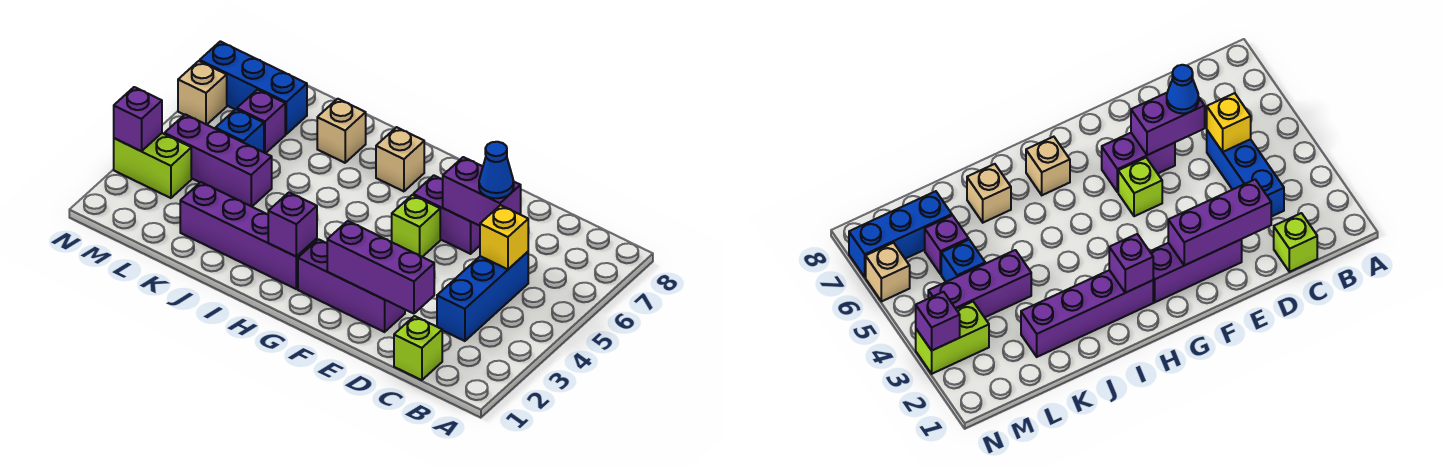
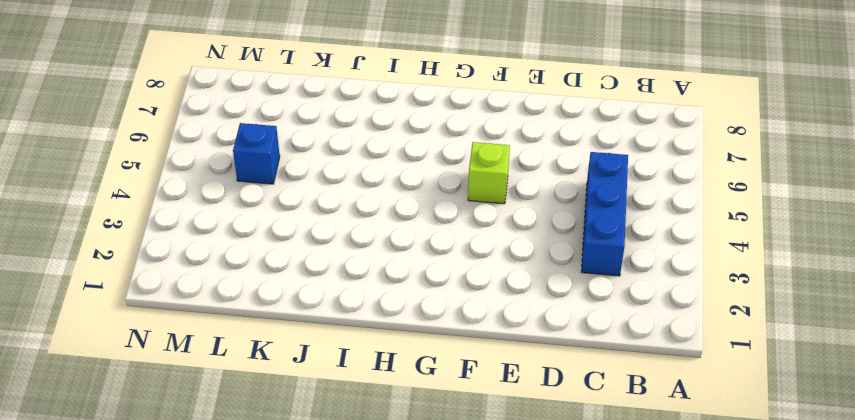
none -> lime brick C1 level 1
none -> purple brick E2:G2 level 1
none -> purple brick E6:F6 level 1

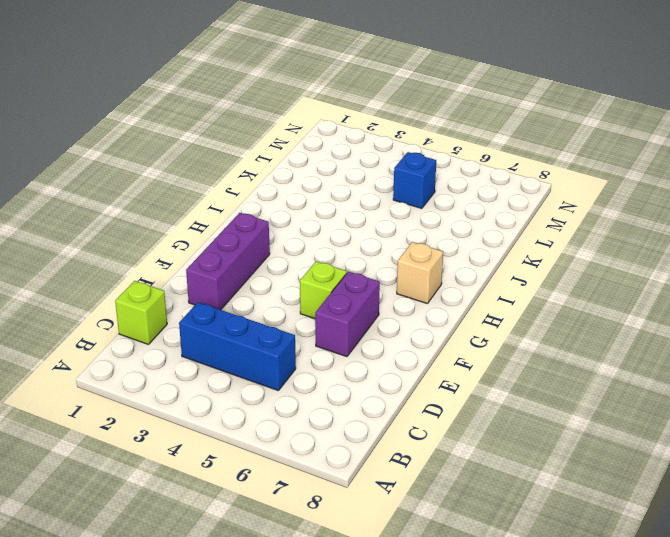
none -> purple brick H2:K2 level 1
none -> tan brick J7 level 1
none -> purple brick K4:M4 level 1

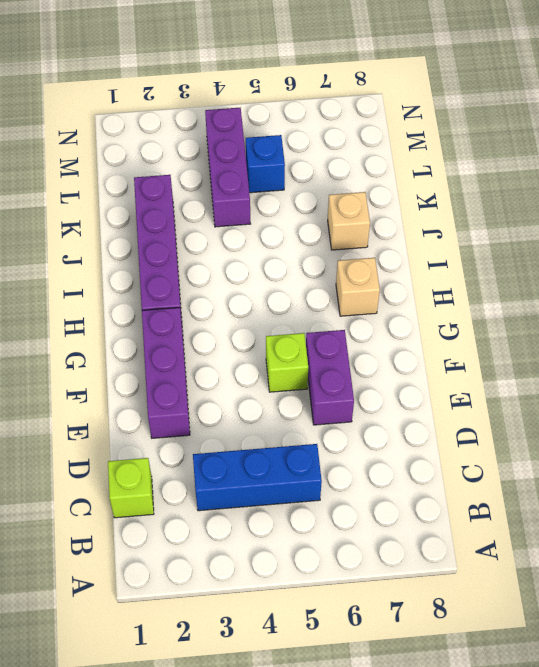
none -> purple brick L6 level 1
none -> blue brick L7:N7 level 1
none -> lime brick M3:N3 level 1

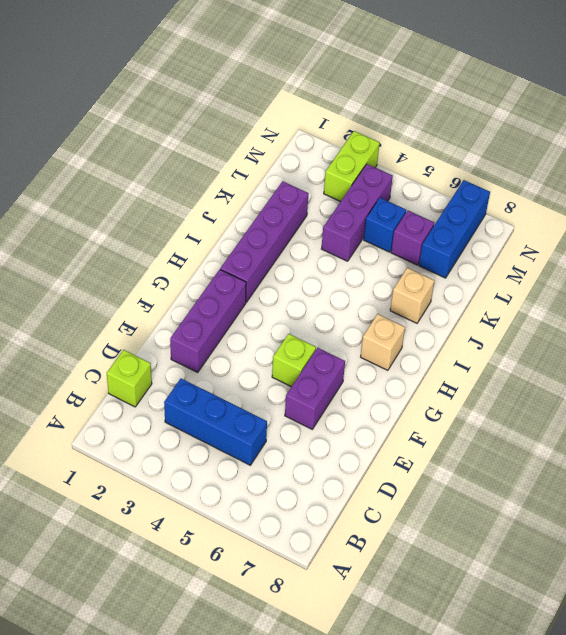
none -> tan brick N6 level 1
none -> yellow brick C5 level 2
none -> purple brick D2:F2 level 2

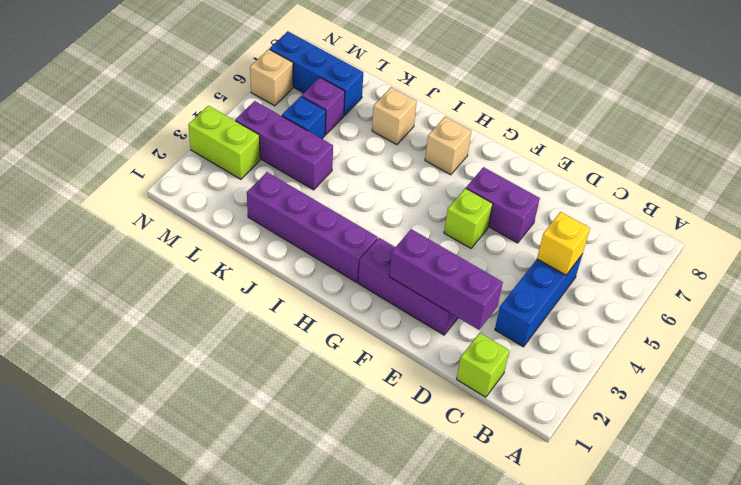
none -> purple brick D6:E6 level 2
none -> purple brick H2 level 2
none -> purple brick N3 level 2

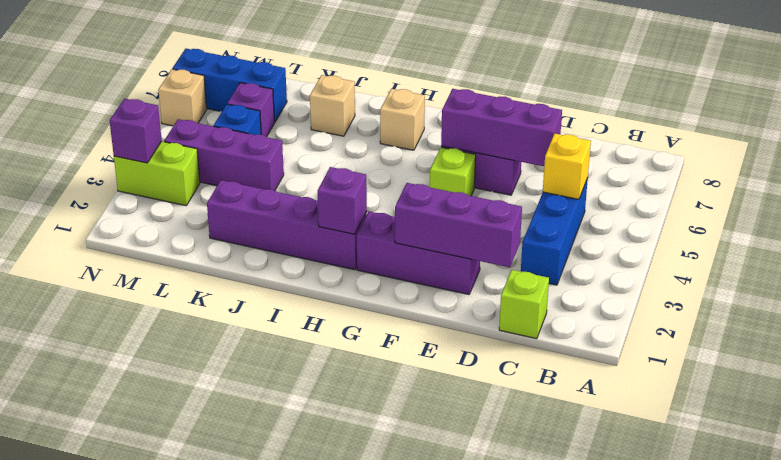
purple brick D6:F6 level 2 -> purple brick D6:E6 level 2
none -> blue cone D6 level 3

